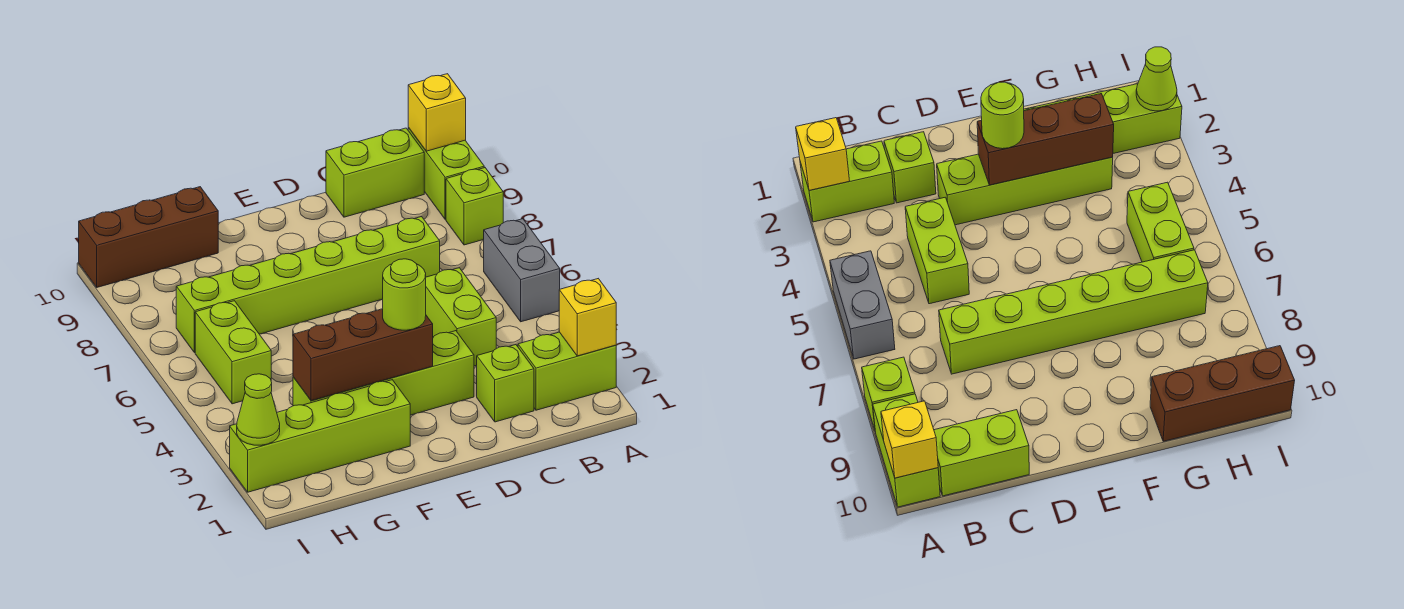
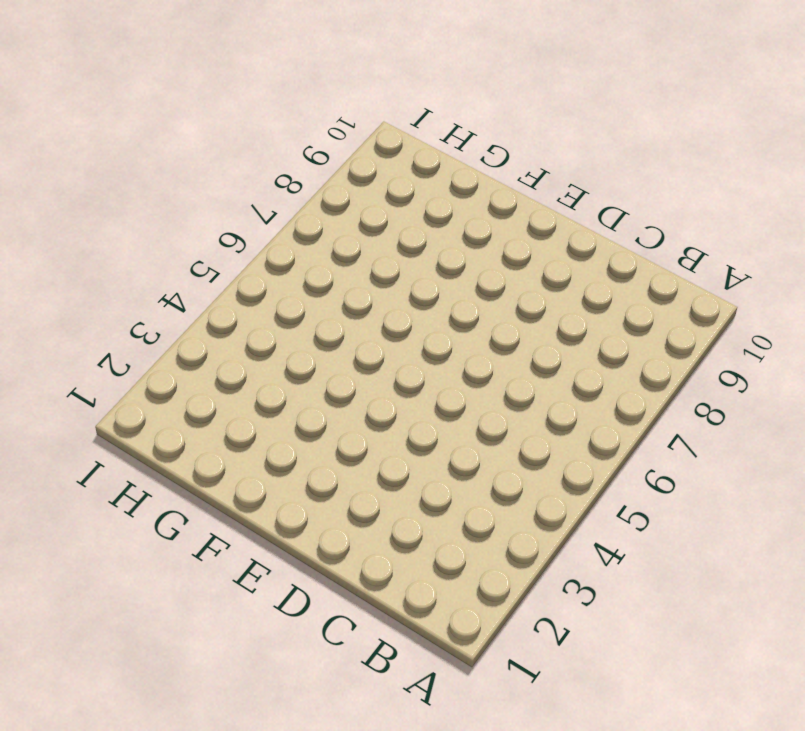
none -> lime brick A2:B2 level 1
none -> grey brick A5:A6 level 1
none -> lime brick A8 level 1

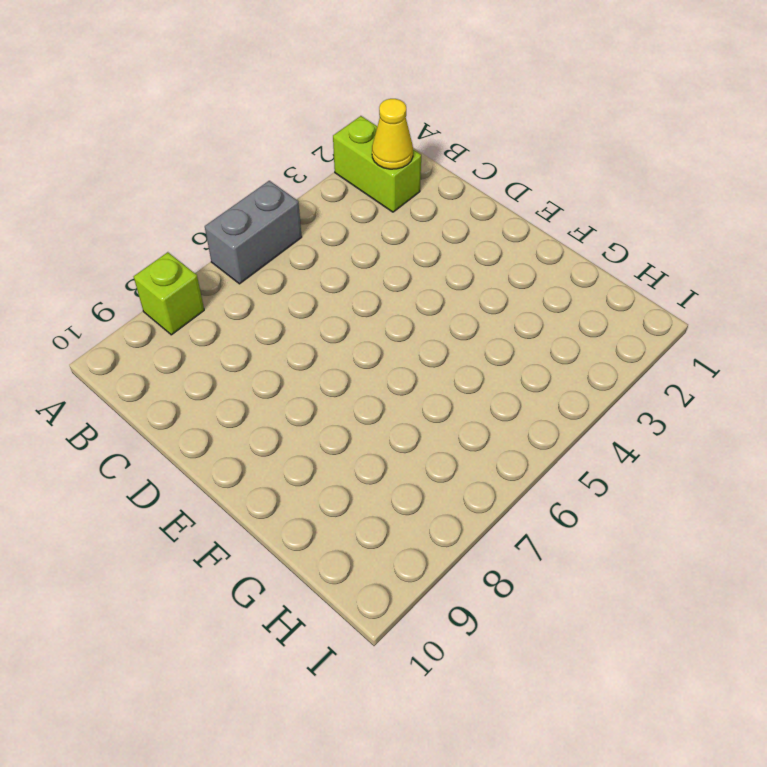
yellow cone B2 level 2 -> none
none -> lime brick A9:A10 level 1
none -> lime brick B10:C10 level 1
none -> lime brick C2 level 1

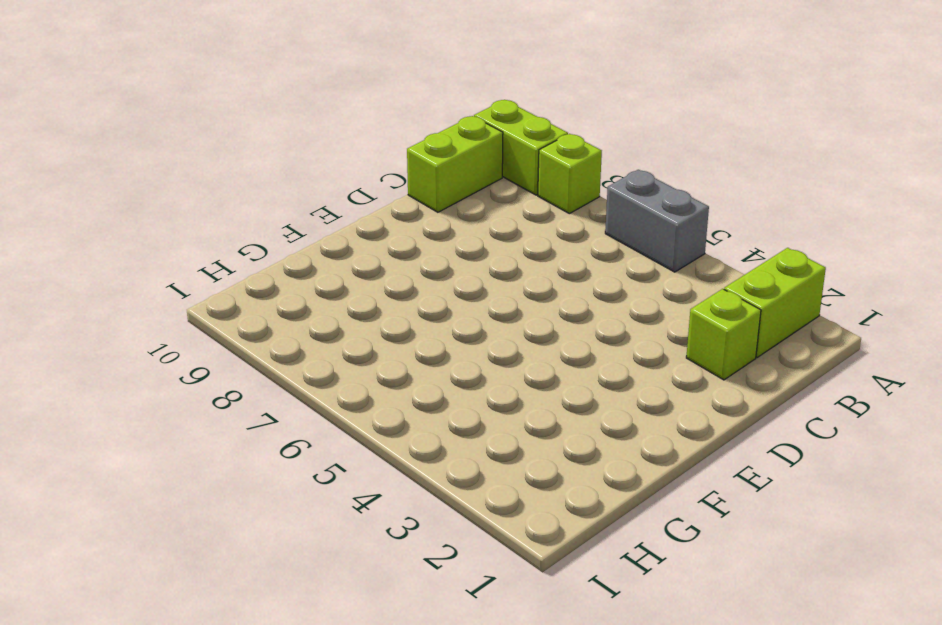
none -> lime brick C4:C5 level 1
none -> lime brick C7:H7 level 1
none -> lime brick D3:G3 level 1

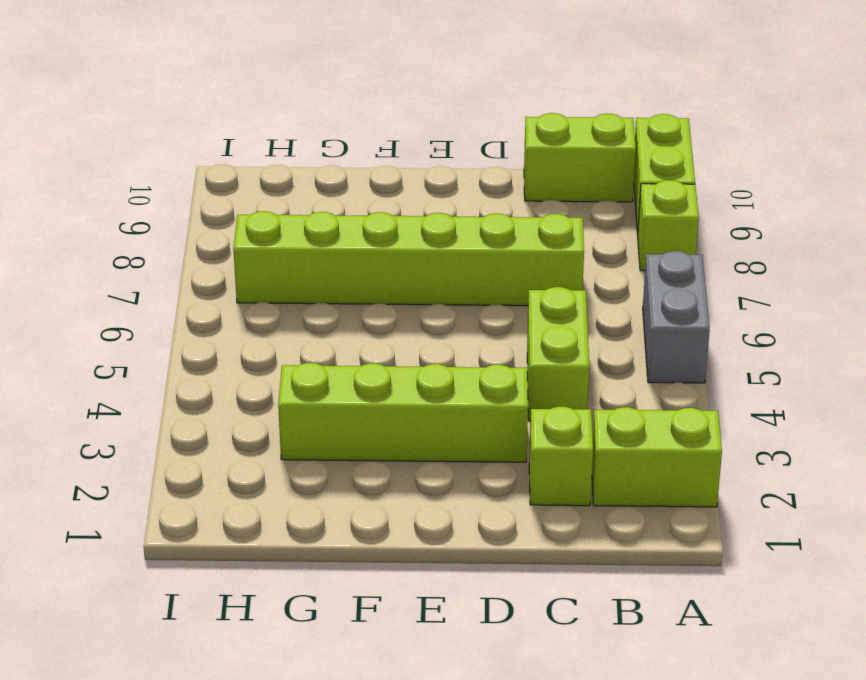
none -> lime brick F2:I2 level 1
none -> brown brick G10:I10 level 1
none -> lime brick H5:H6 level 1

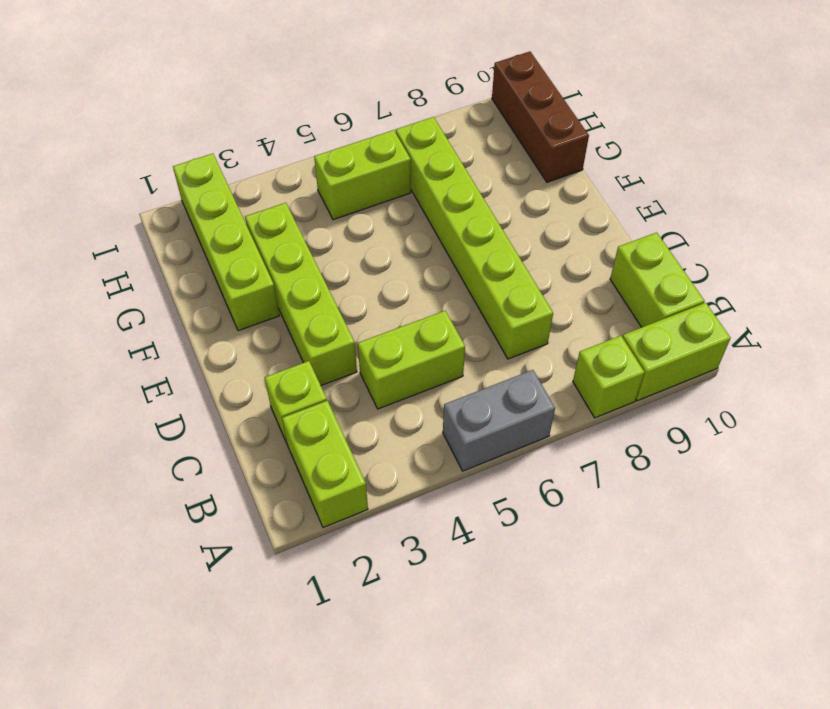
none -> yellow brick A2 level 2
none -> yellow brick A10 level 2
none -> brown brick E3:G3 level 2

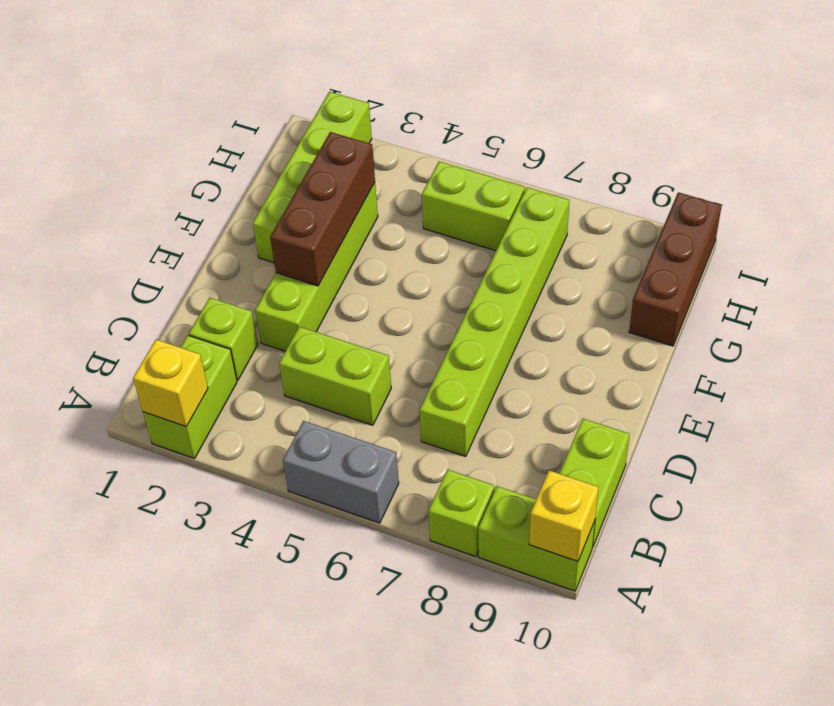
none -> lime cone I2 level 2
none -> lime round brick E3 level 3

